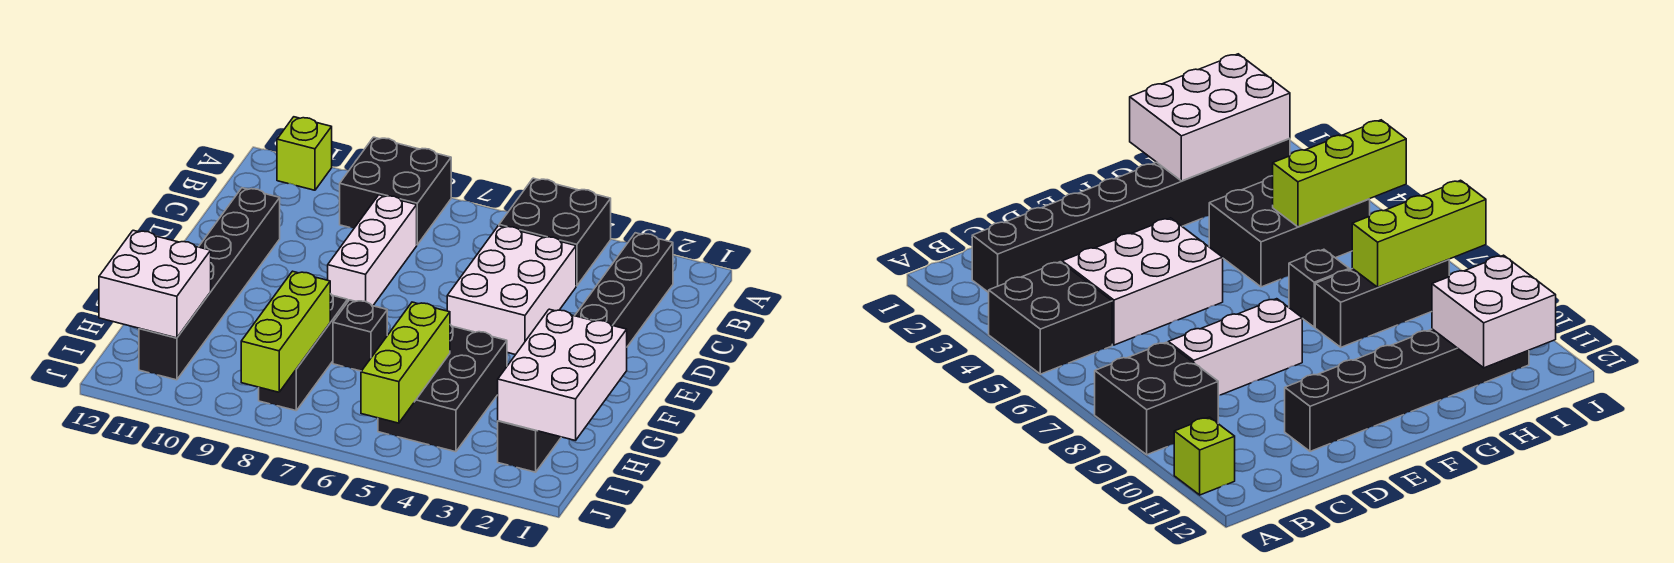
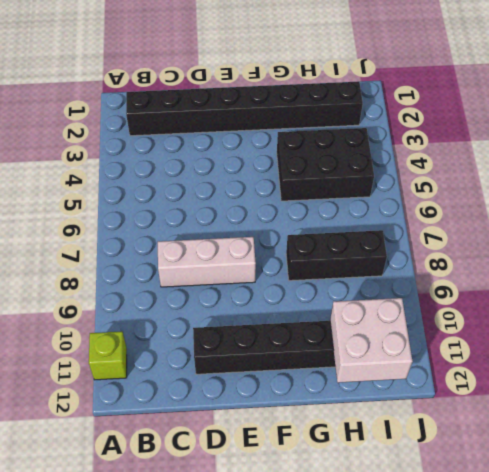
none -> black brick A4:B5 level 1
none -> black brick A8:B9 level 1
none -> white brick C4:E5 level 1

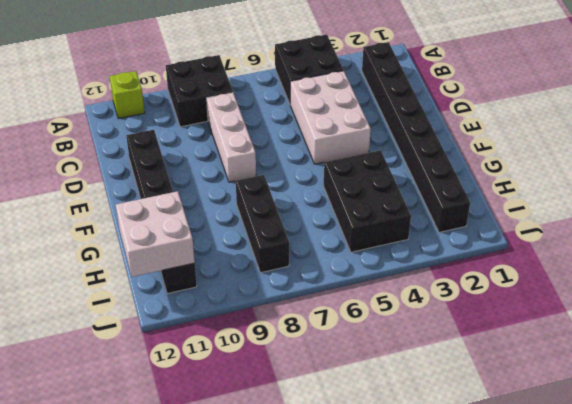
none -> black brick G7 level 1
none -> white brick G1:I2 level 2
none -> lime brick H5:J5 level 2

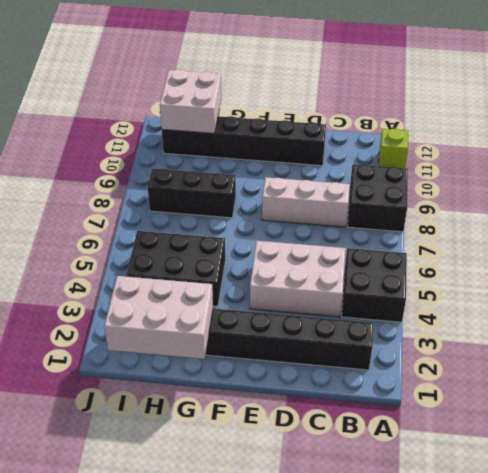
none -> black brick G7 level 1
none -> lime brick H5:J5 level 2
none -> lime brick H8:J8 level 2

